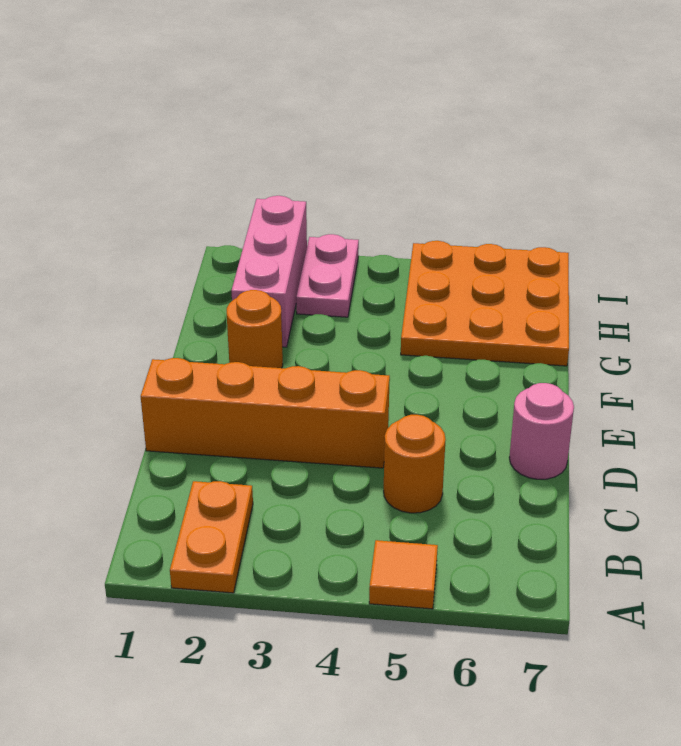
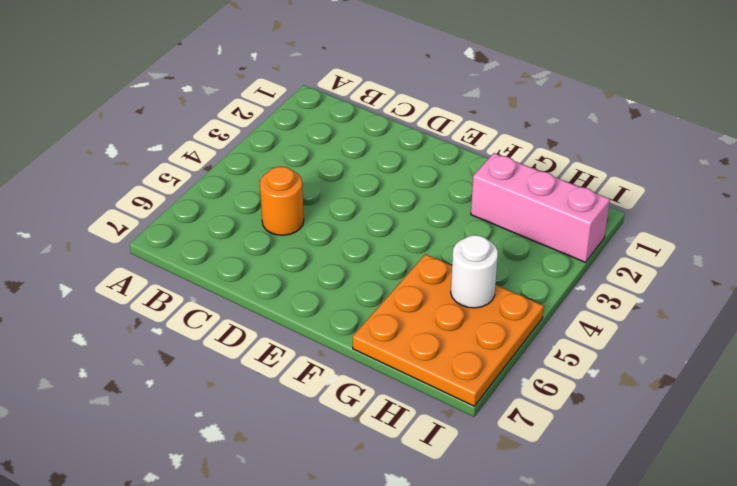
white round brick H5 level 2 -> none
none -> orange plate A2:B2 level 1
none -> orange tile A5 level 1

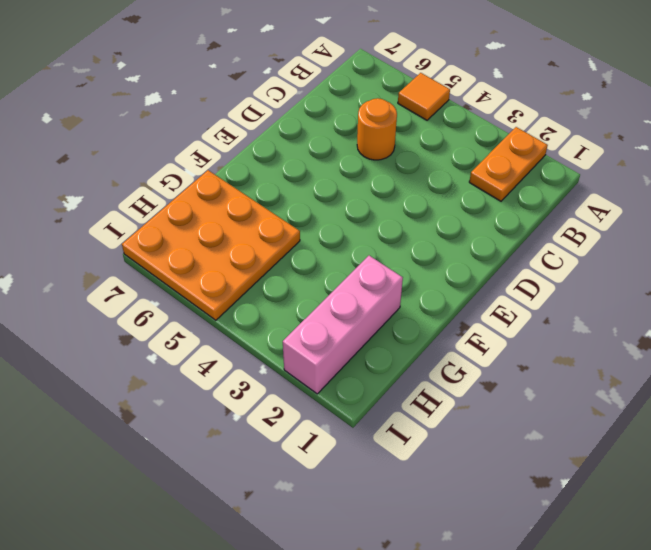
none -> orange brick D1:D4 level 1
none -> pink round brick D7 level 1

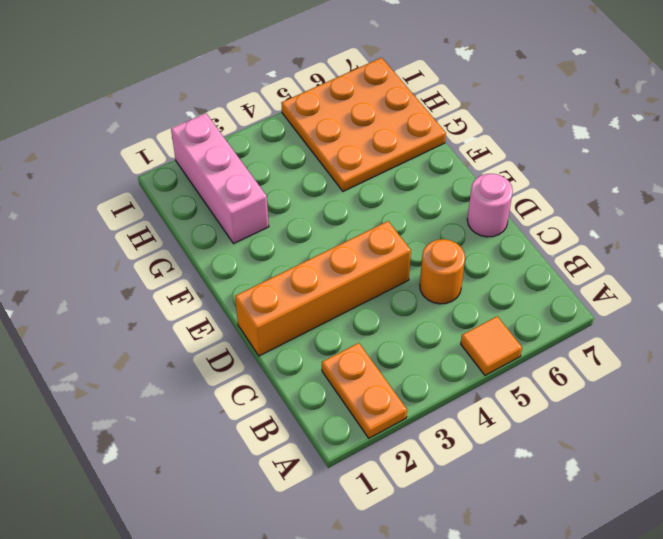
none -> orange round brick F2 level 1
none -> pink plate H3:I3 level 1

